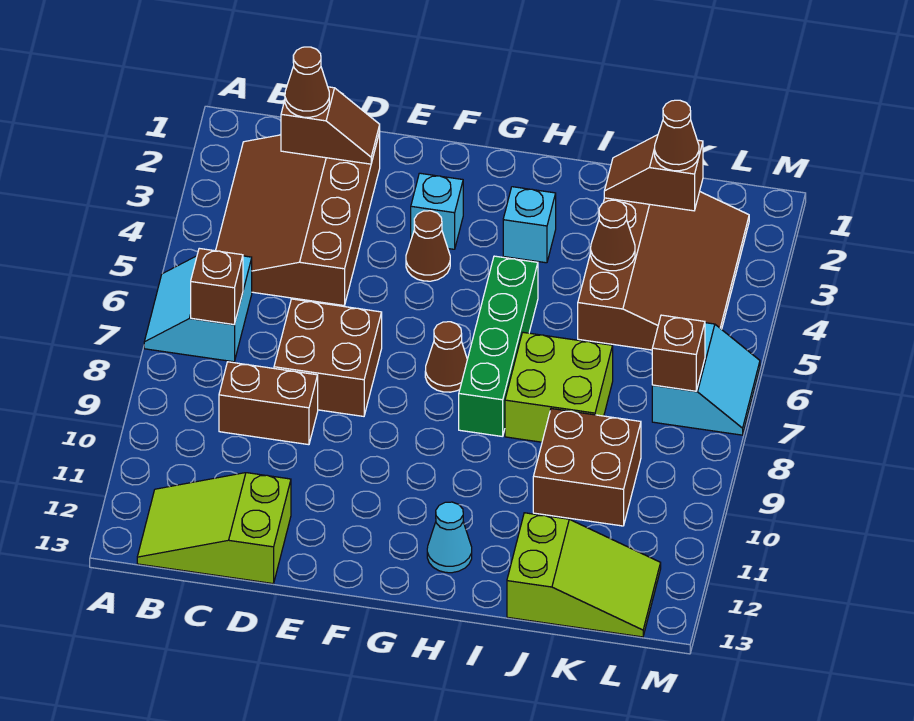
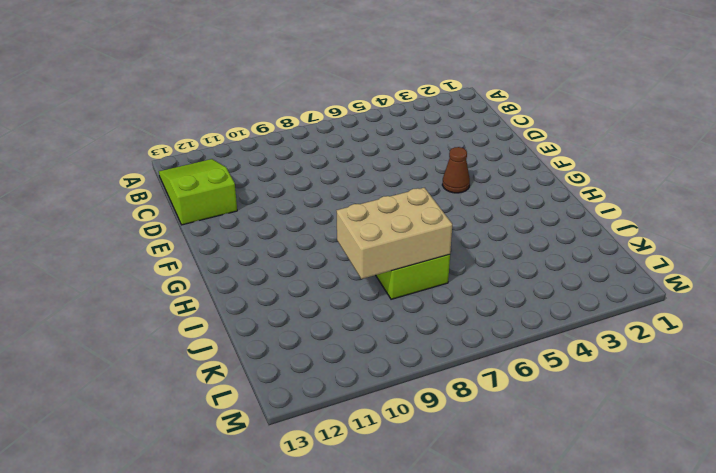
tan brick I7:J9 level 2 -> none
none -> cyan slope A6:B7 level 1 top B
none -> brown slope B2:D5 level 1 top D
none -> brown brick C9:D9 level 1

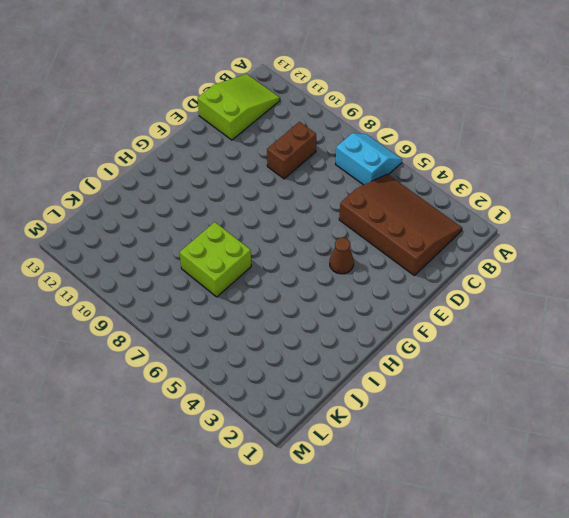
none -> brown brick D7:E8 level 1
none -> cyan brick F3 level 1
none -> brown cone G7 level 1

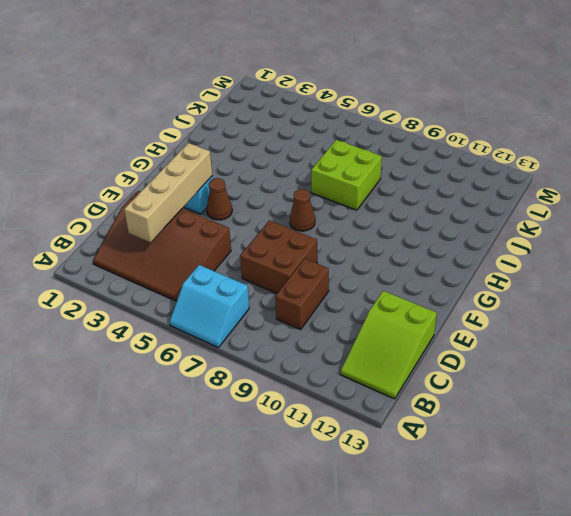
tan brick C3:F3 level 2 -> none
none -> cyan brick H3 level 1
none -> green brick H5:H8 level 1
none -> cyan cone H12 level 1

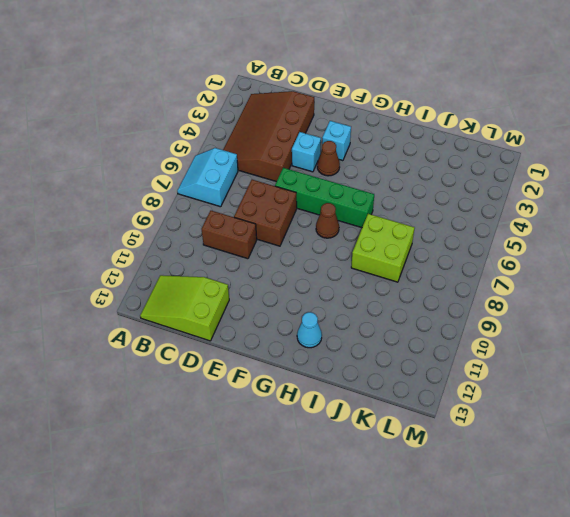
cyan brick E4 level 1 -> cyan brick H3 level 1
green brick E6:H6 level 1 -> green brick H5:H8 level 1
none -> brown slope J2:L5 level 1 top J
none -> brown brick J9:K10 level 1
none -> lime slope J12:L13 level 1 top J

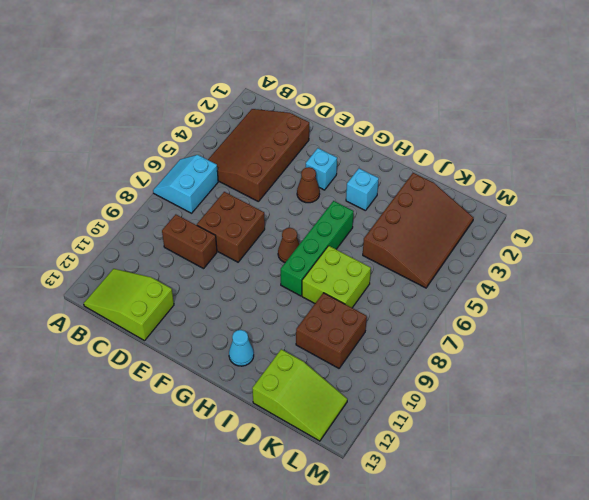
none -> cyan slope L6:M7 level 1 top L
none -> brown brick B7 level 2
none -> brown slope C2:D2 level 2 top C

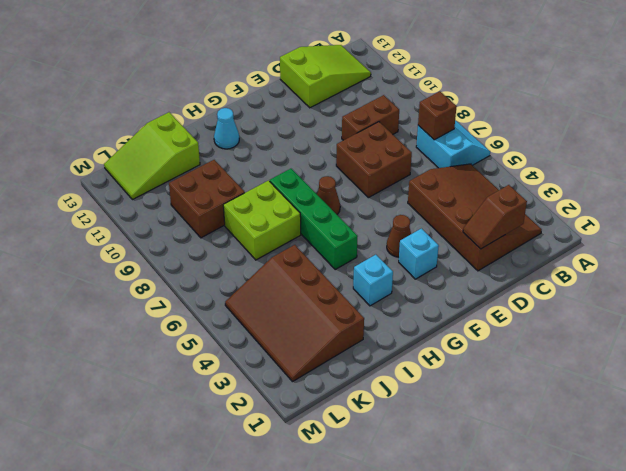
none -> cyan slope L6:M7 level 1 top L
none -> brown slope J2:K2 level 2 top K
none -> brown cone J4 level 2

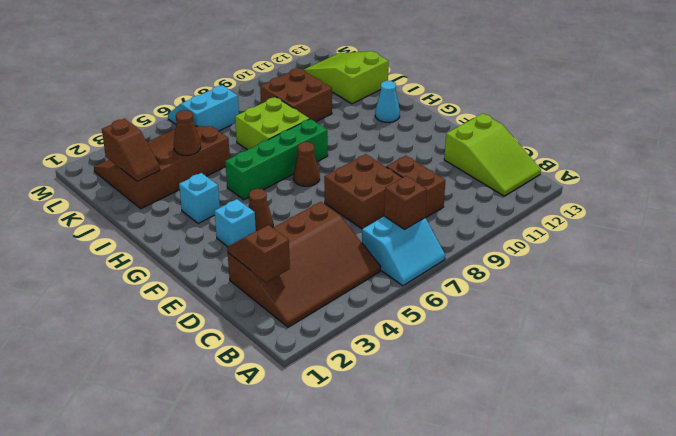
none -> brown brick L7 level 2
none -> brown cone C2 level 3
none -> brown cone K2 level 3

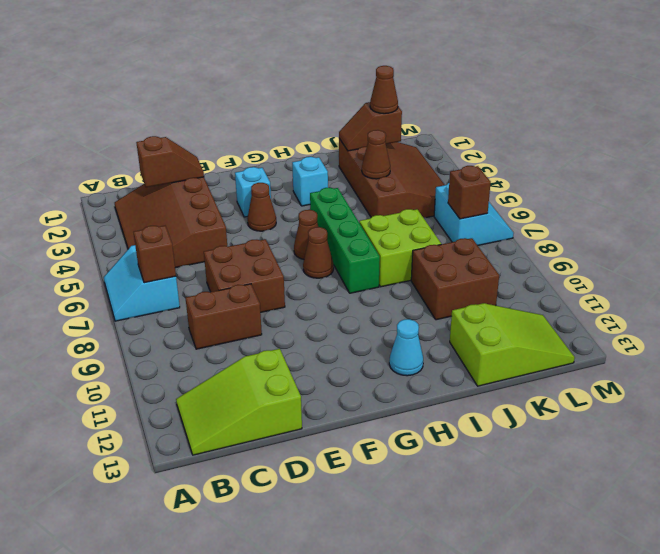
brown cone G6 level 1 -> brown cone C2 level 3

